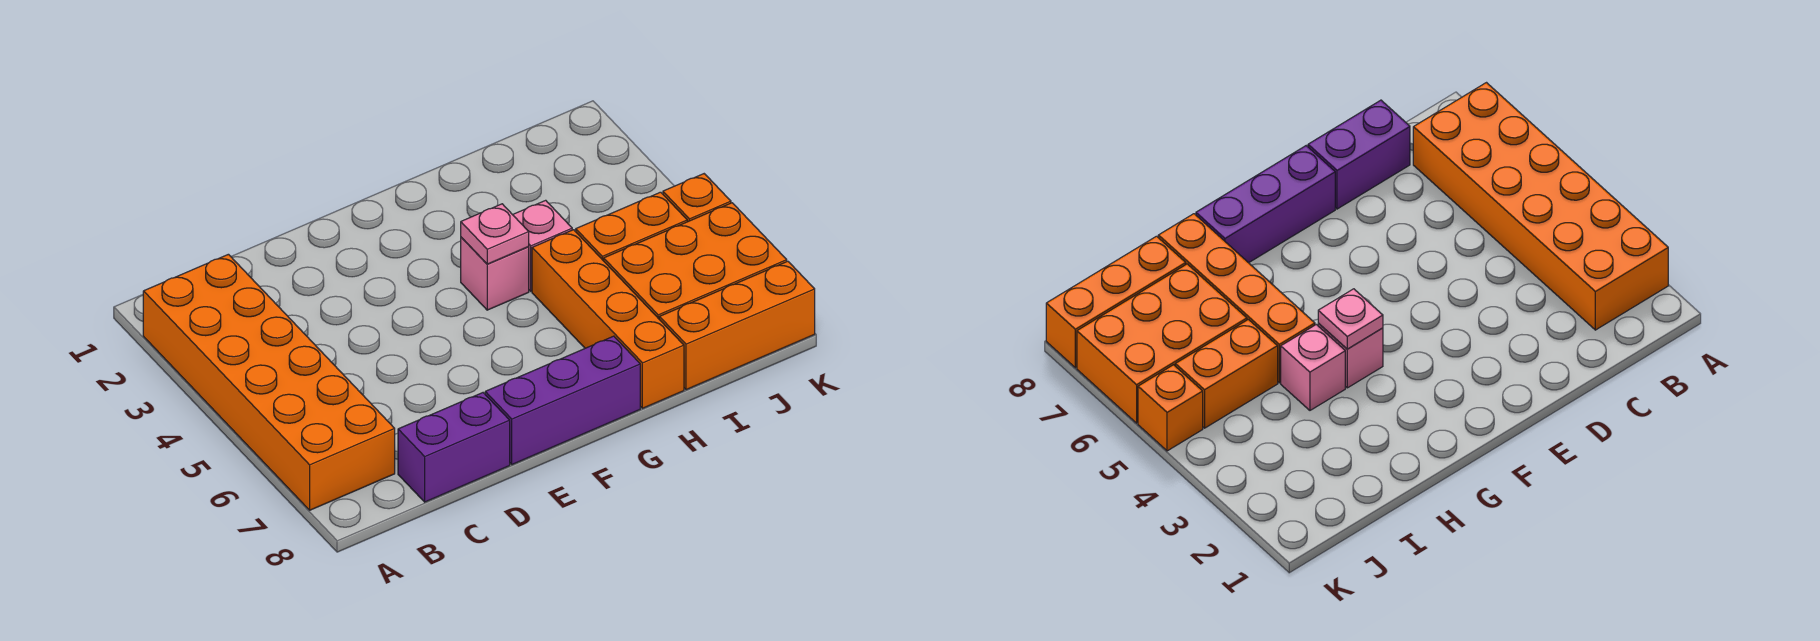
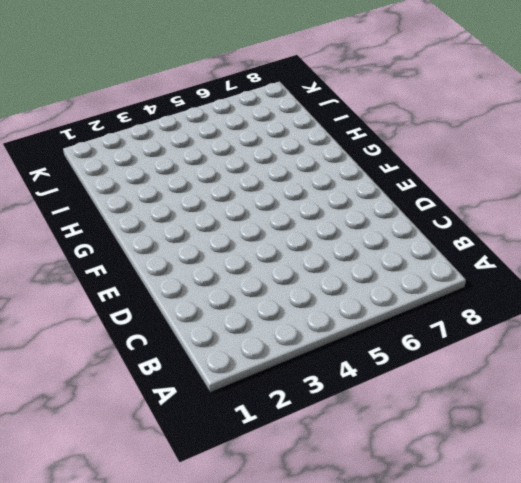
none -> orange brick A2:B7 level 1
none -> purple brick C8:D8 level 1

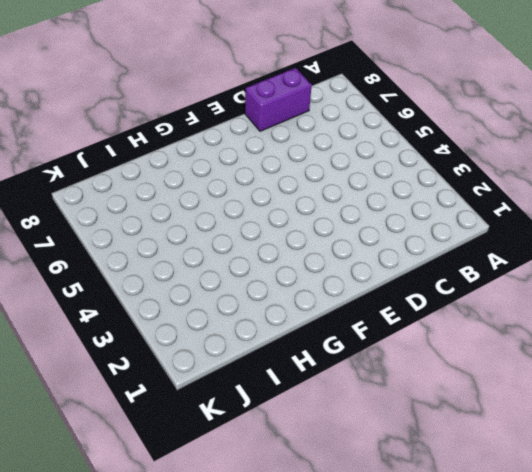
none -> orange brick A2:B7 level 1
none -> purple brick E8:G8 level 1

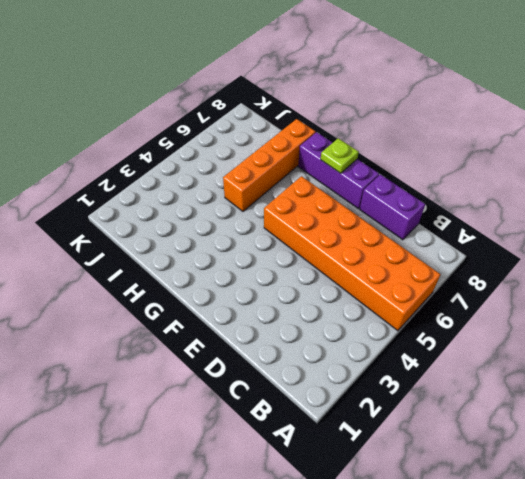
orange brick A5:F6 level 1 -> orange brick A2:B7 level 1
lime plate F8 level 2 -> none
none -> pink brick G4 level 1
none -> pink brick H4 level 1

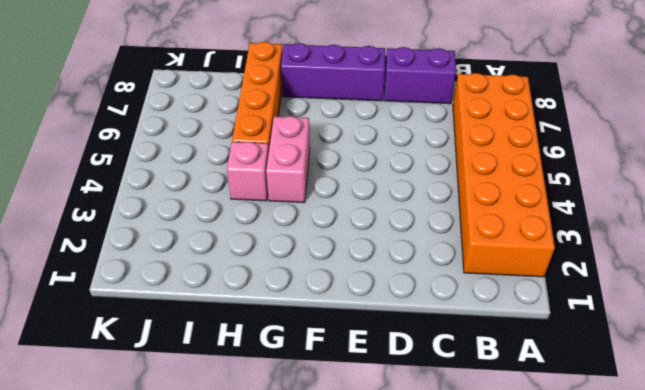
pink brick G4:G5 level 1 -> pink brick G4 level 1
none -> orange brick I5:J5 level 1
none -> orange brick I6:K7 level 1

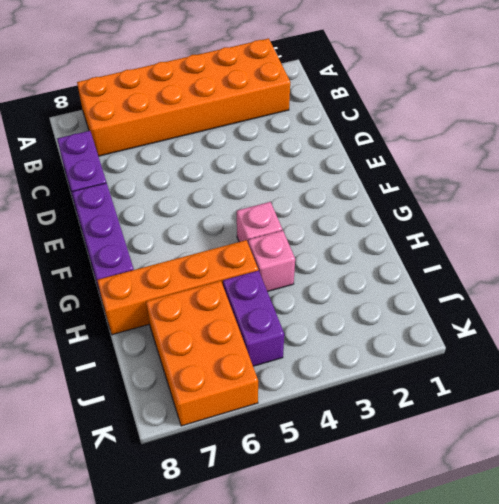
purple brick I5:J5 level 1 -> orange brick I5:J5 level 1
none -> orange brick I8:K8 level 1
none -> orange brick K5 level 1

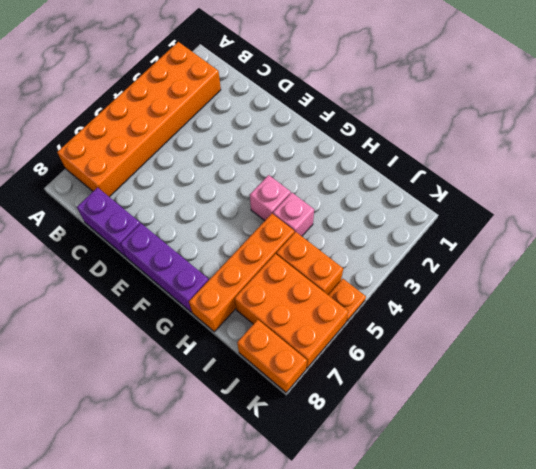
orange brick J8:K8 level 1 -> orange brick I8:K8 level 1
orange plate K5 level 1 -> orange brick K5 level 1
none -> pink plate G4 level 2

